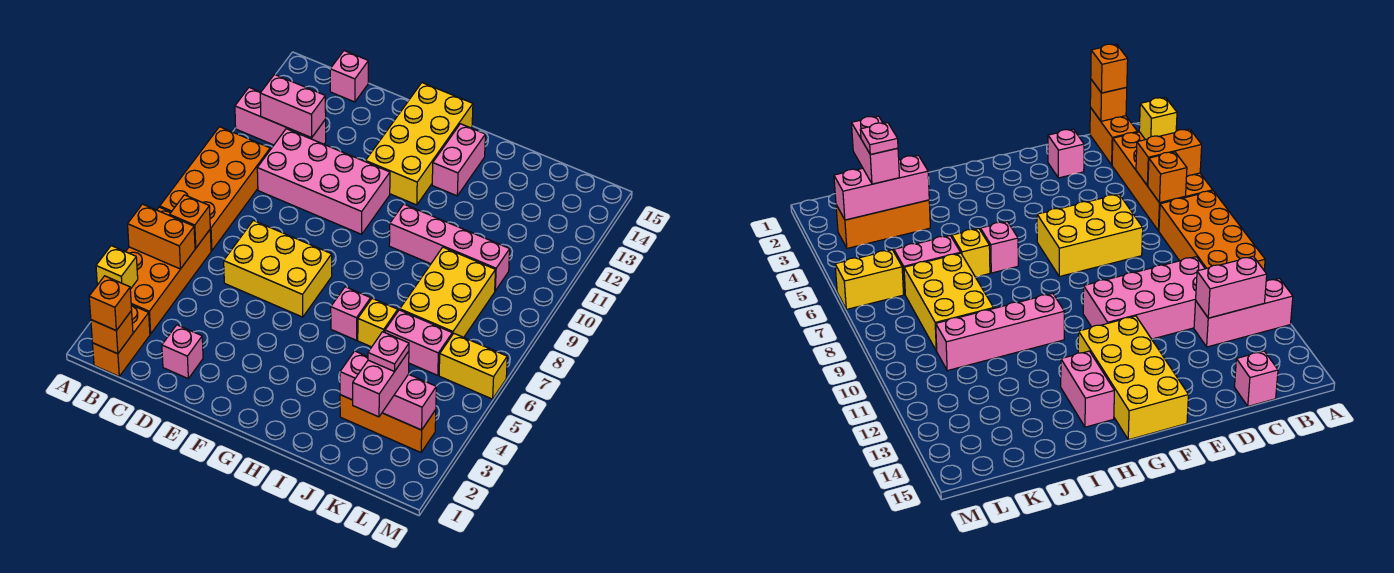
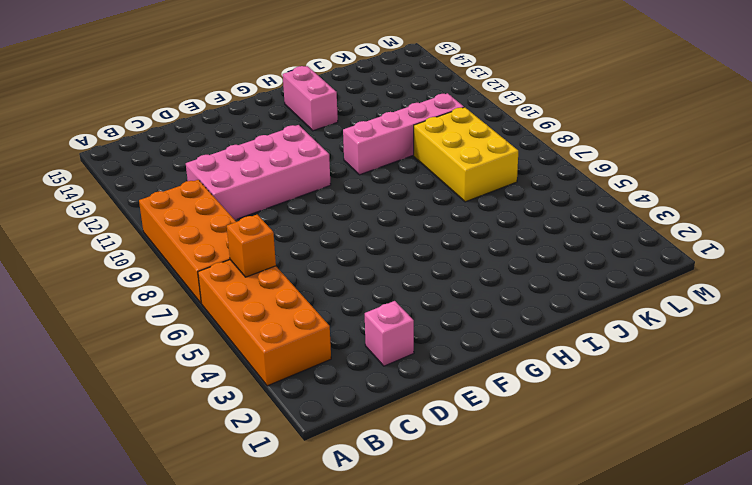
none -> pink brick A12:C12 level 1
none -> orange brick B1:B2 level 1
none -> pink brick C15 level 1

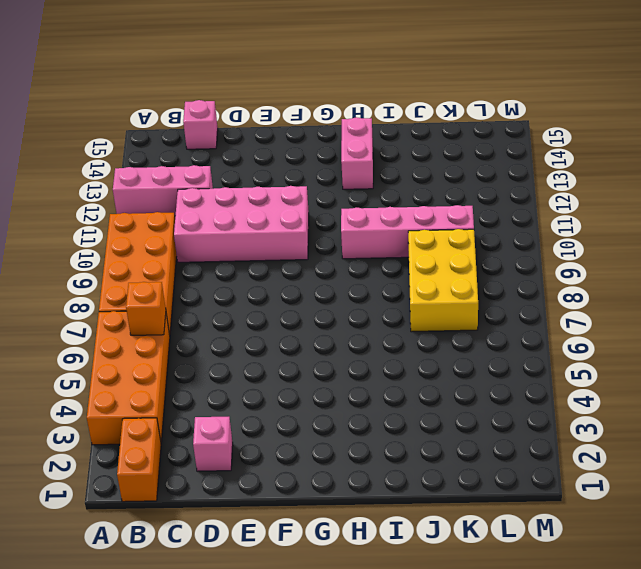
none -> yellow brick D6:F7 level 1
none -> yellow brick F12:G15 level 1
none -> pink brick H6 level 1

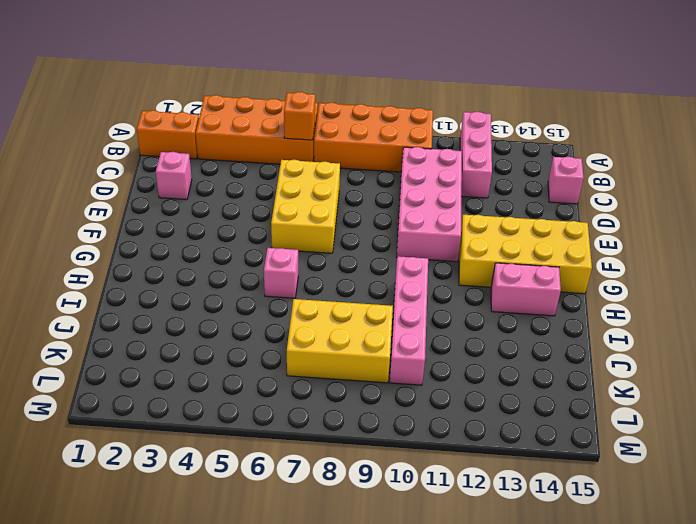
none -> yellow brick I6 level 1
none -> orange brick J3:L3 level 1
none -> pink brick J6:K6 level 1

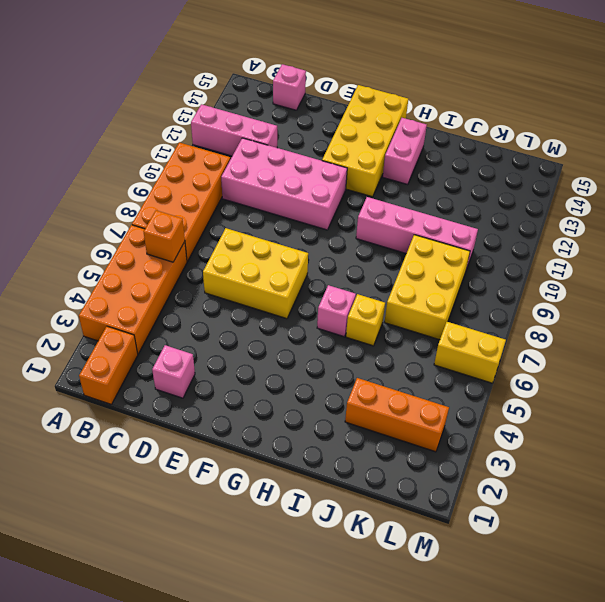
none -> pink brick J6:K6 level 1
none -> yellow brick A3 level 2
none -> orange brick A5:B5 level 2

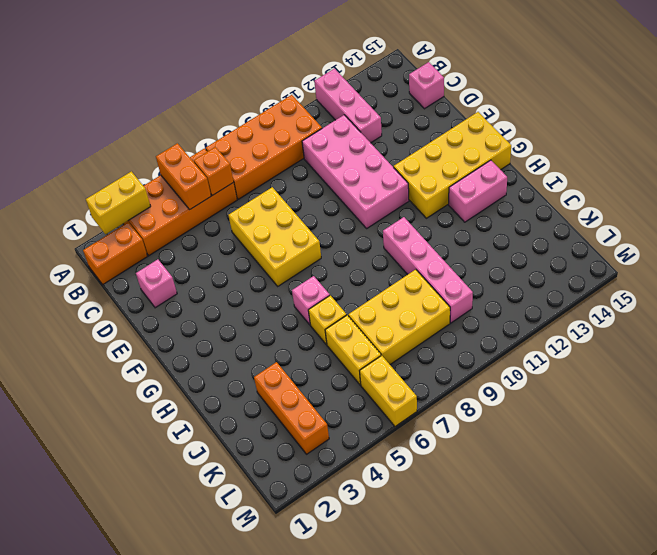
yellow brick A2:A3 level 2 -> yellow brick A3 level 2
yellow brick J6:K6 level 1 -> pink brick J6:K6 level 1
none -> orange brick B1 level 2
none -> pink brick B12:C12 level 2
none -> pink brick J3:L3 level 2

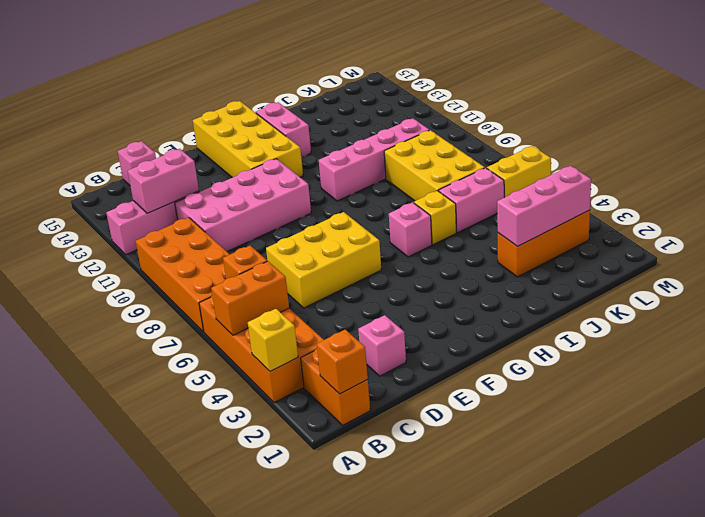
none -> orange brick B1 level 3
none -> pink brick K2:K3 level 3
none -> pink plate K3 level 4

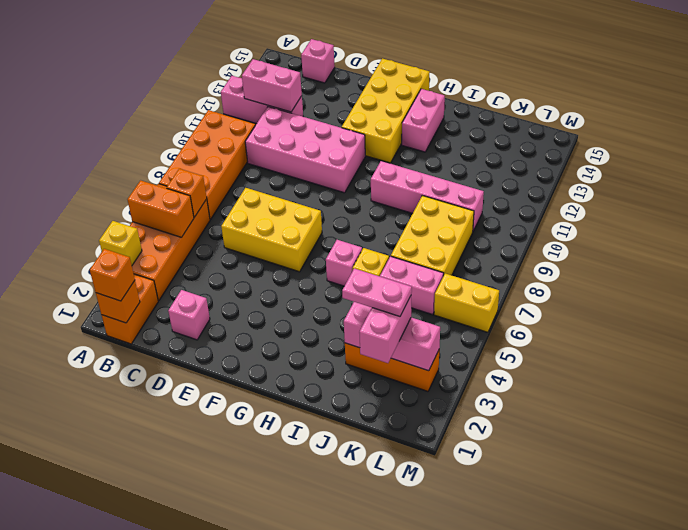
pink plate J3:K3 level 4 -> pink plate K3 level 4

